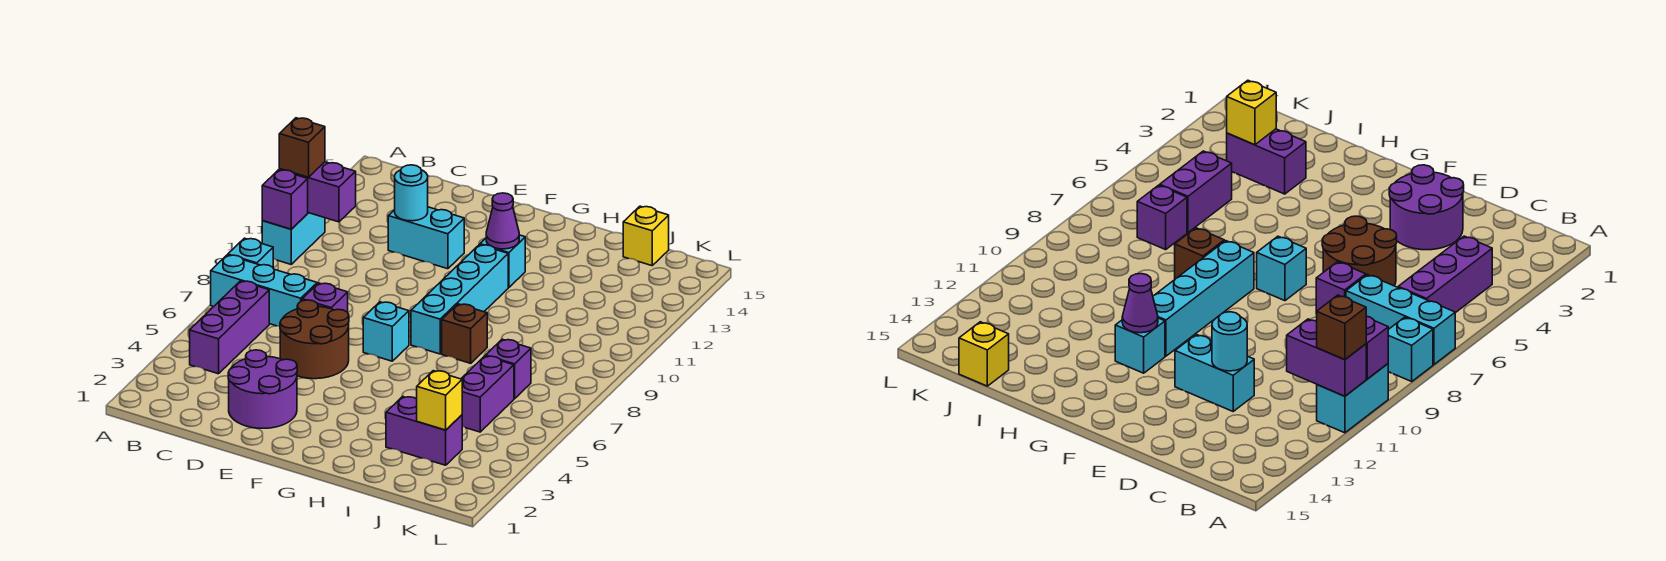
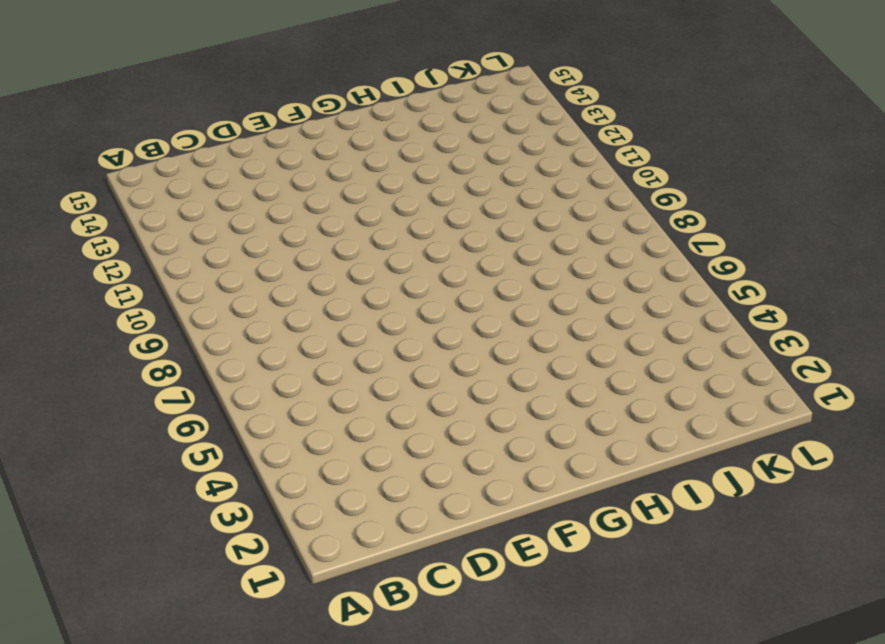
none -> cyan brick A7:C7 level 1
none -> cyan brick A8 level 1
none -> cyan brick A10:A11 level 1

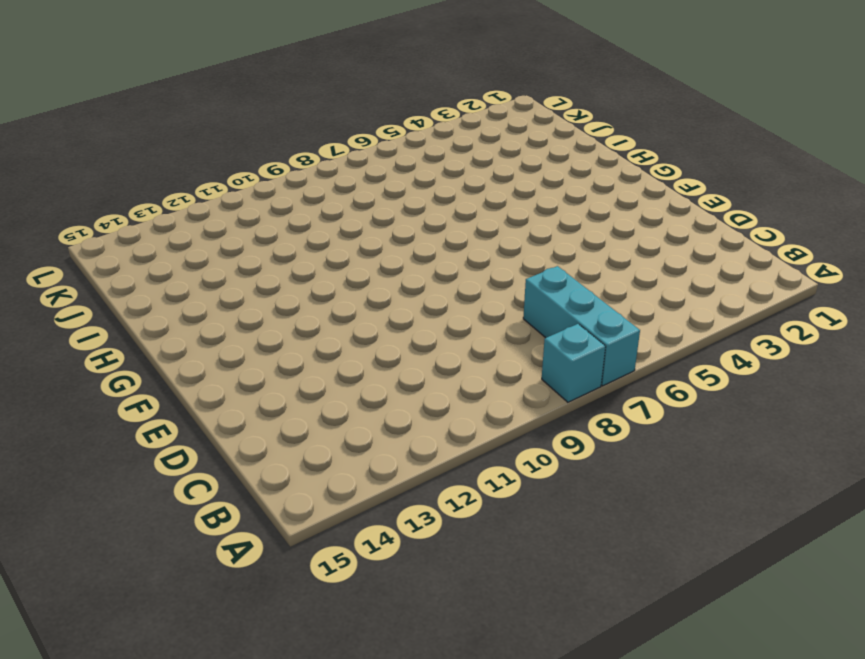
none -> cyan brick A10:A11 level 1
none -> purple brick B4:B6 level 1
none -> purple round brick D2:E3 level 1

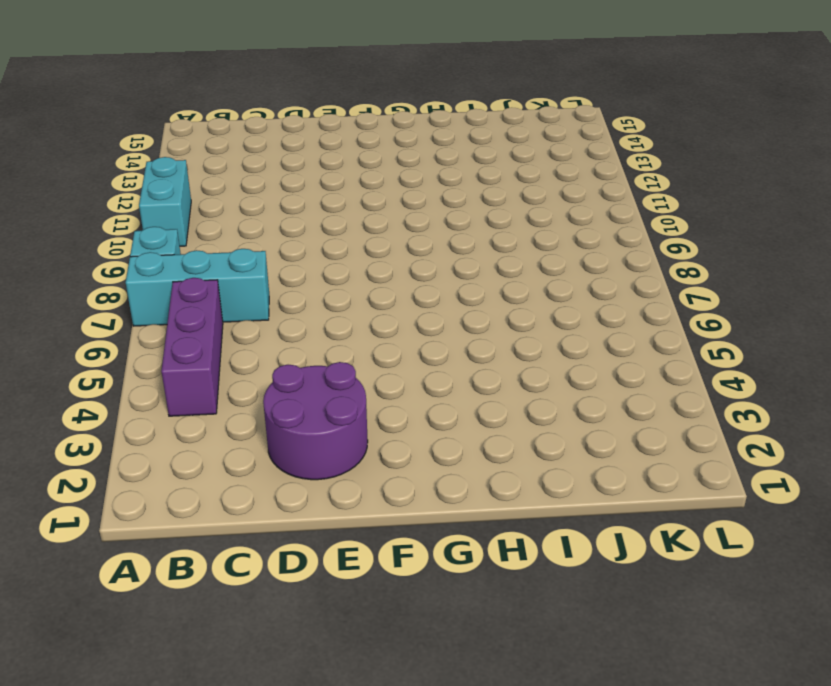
none -> brown round brick D5:E6 level 1
none -> purple brick D7 level 1
none -> cyan brick D12:E12 level 1

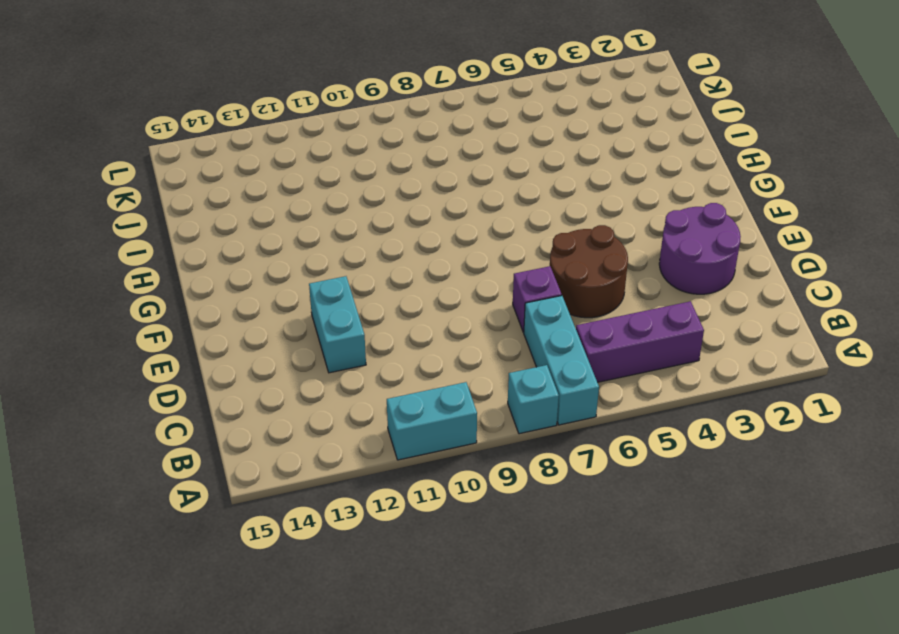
none -> cyan brick F7 level 1
none -> cyan brick G8:G11 level 1
none -> cyan brick G12 level 1

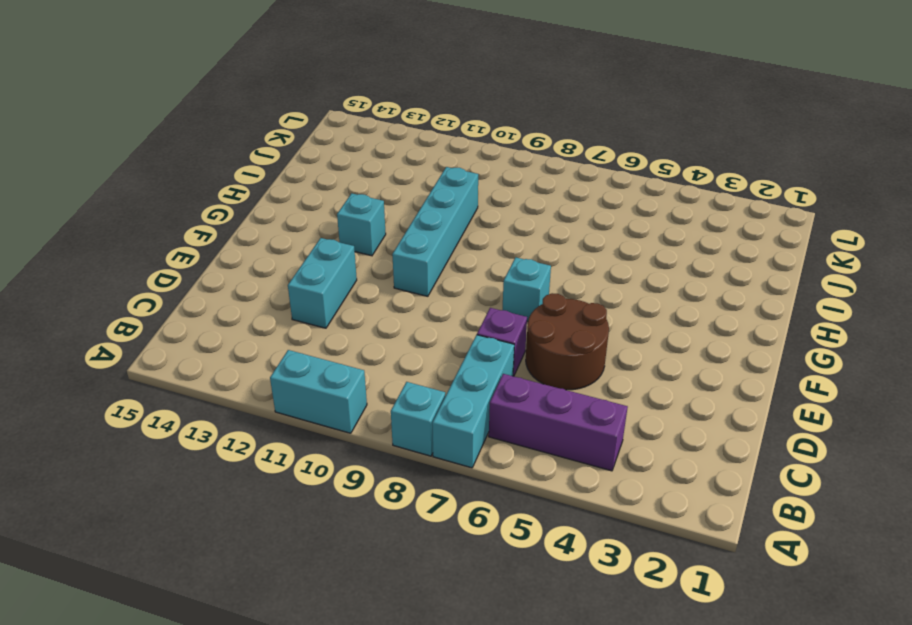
cyan brick F10:I10 level 1 -> cyan brick G8:G11 level 1
none -> purple round brick D2:E3 level 1
none -> brown brick H8 level 1
none -> purple brick I3:J3 level 1

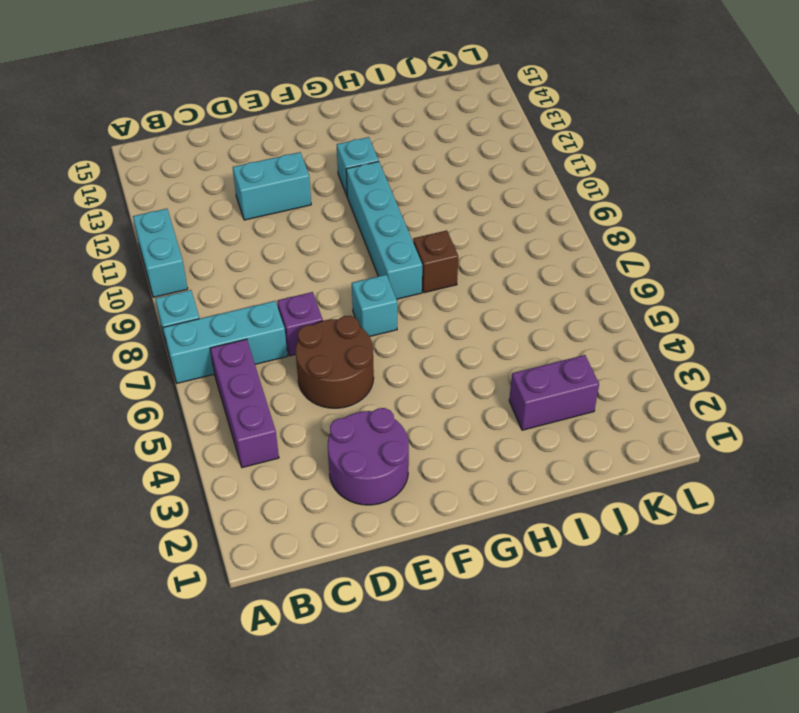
none -> purple brick J5:J6 level 1
none -> purple brick J7 level 1
none -> yellow brick J15 level 1

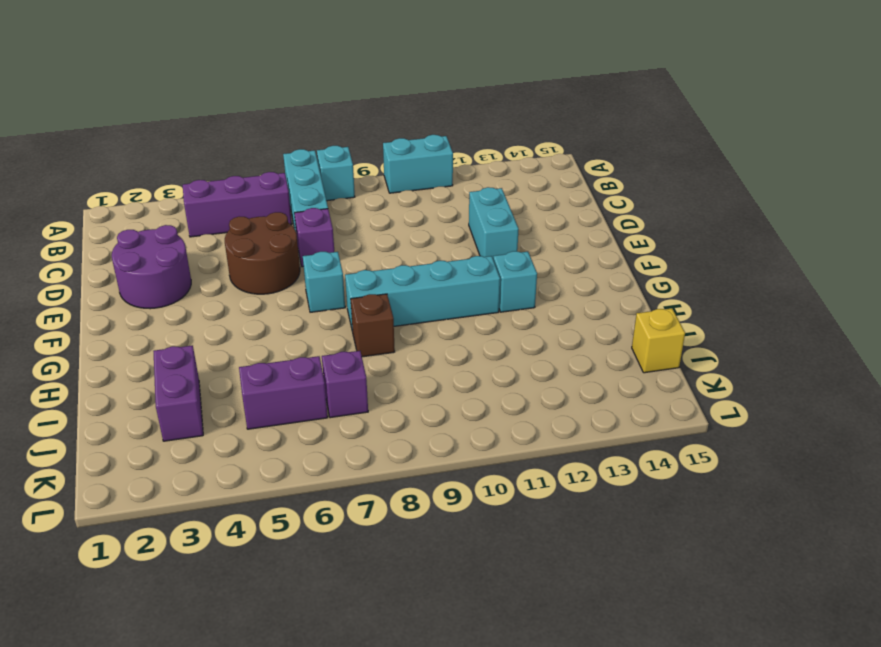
none -> purple brick A10 level 2
none -> purple brick A11:B11 level 2
none -> cyan round brick D12 level 2

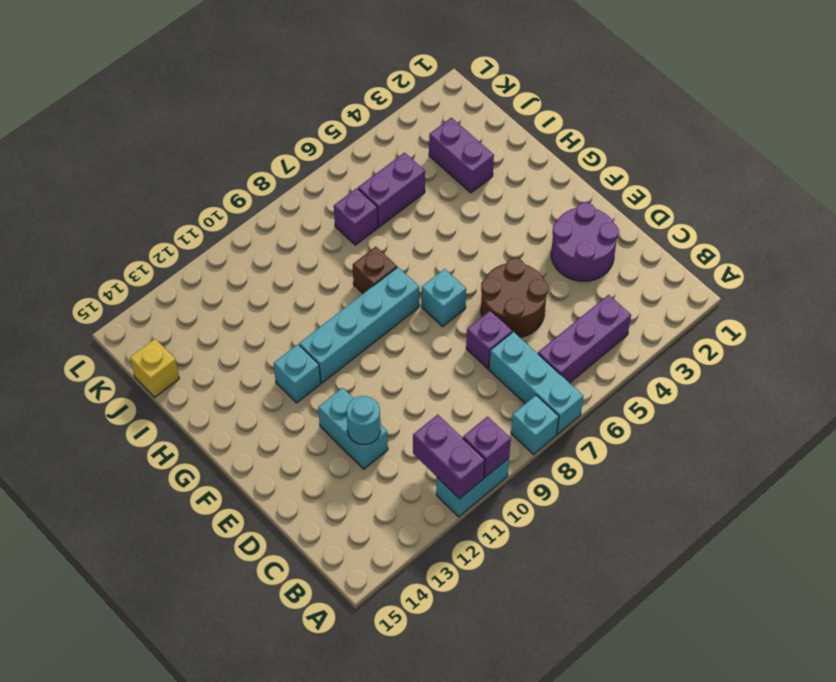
none -> purple cone G12 level 2
none -> yellow brick J3 level 2
none -> brown brick A11 level 3

